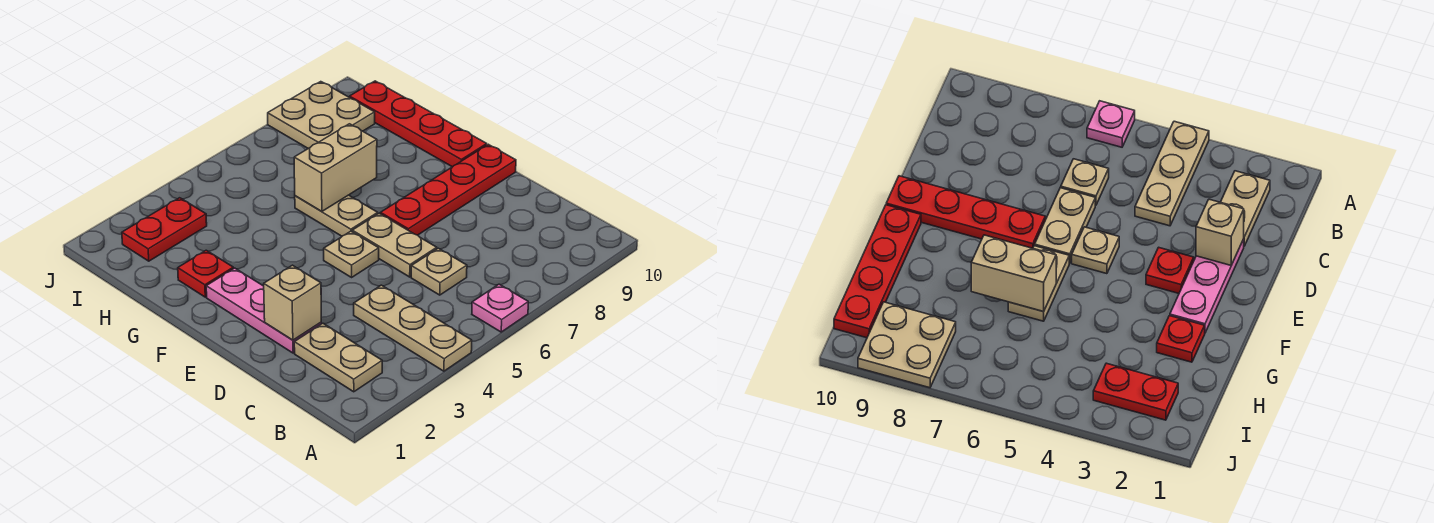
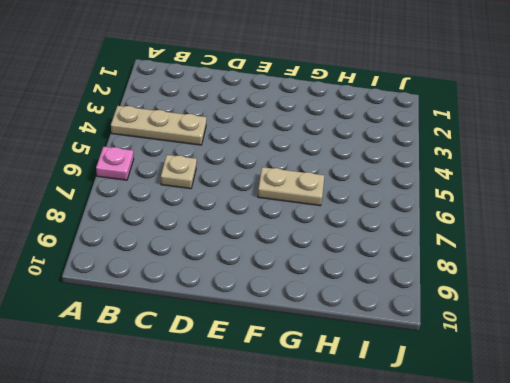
none -> tan plate B2:C2 level 1
none -> pink plate D2:F2 level 1
none -> tan plate D6:E6 level 1

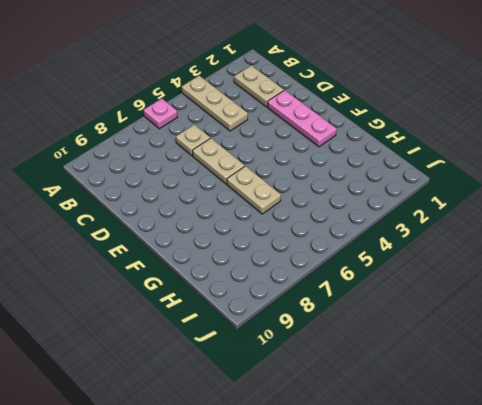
none -> red plate E3 level 1
none -> tan plate E5 level 1
none -> red plate E7:E10 level 1

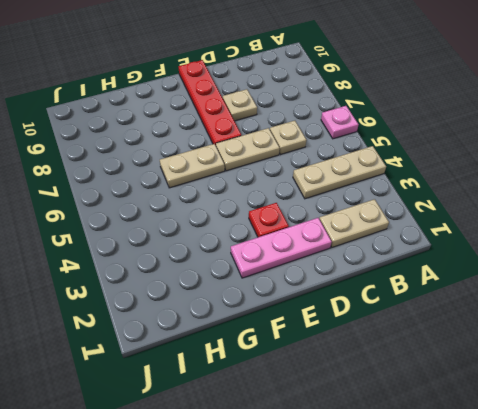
tan plate D8 level 1 -> tan plate E5 level 1
none -> red plate F10:I10 level 1
none -> red plate G2 level 1
none -> red plate I2:I3 level 1

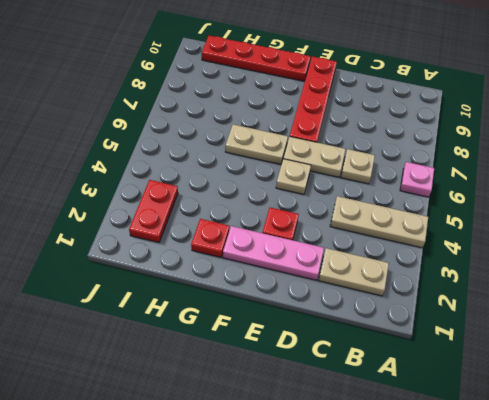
none -> tan plate I8:J9 level 1
none -> tan brick D2 level 2
none -> tan brick G6:G7 level 2

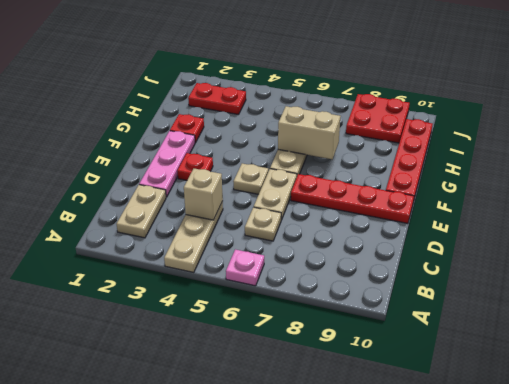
tan brick C4 level 2 -> tan brick D2 level 2
red plate I8:J9 level 1 -> tan plate I8:J9 level 1

